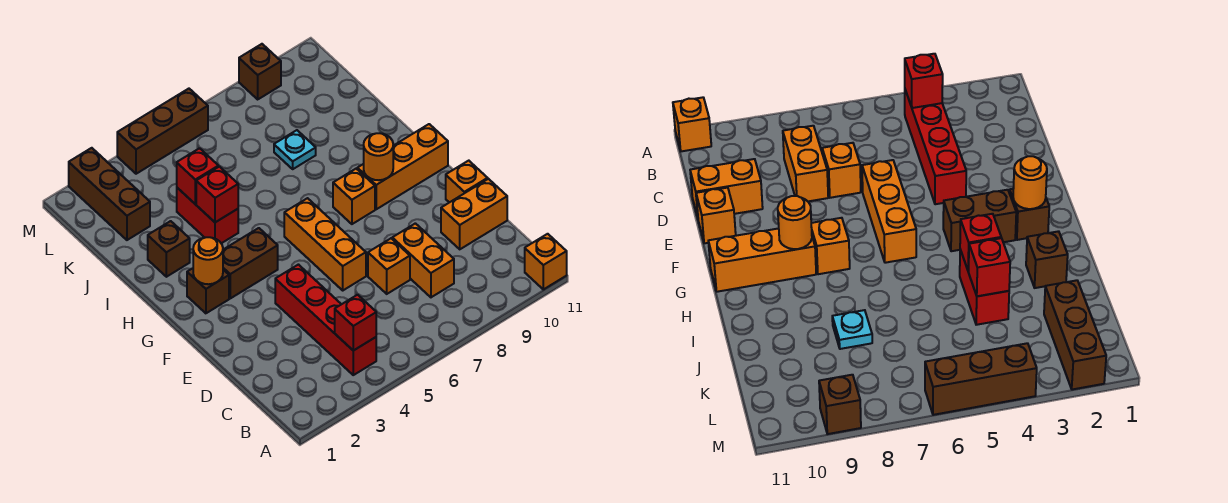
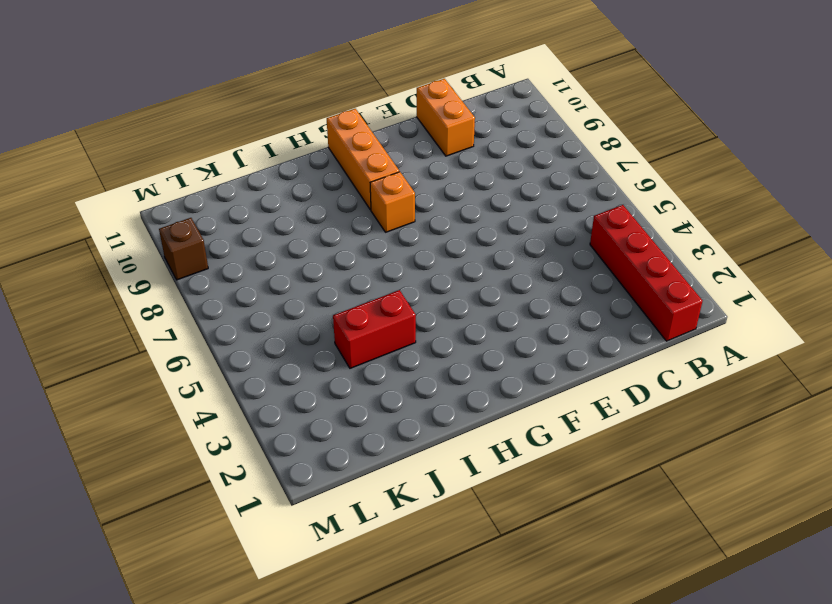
red brick B1:B4 level 1 -> red brick B4:E4 level 1
none -> orange brick A11 level 1
none -> orange brick C8:D8 level 1
none -> orange brick D7 level 1

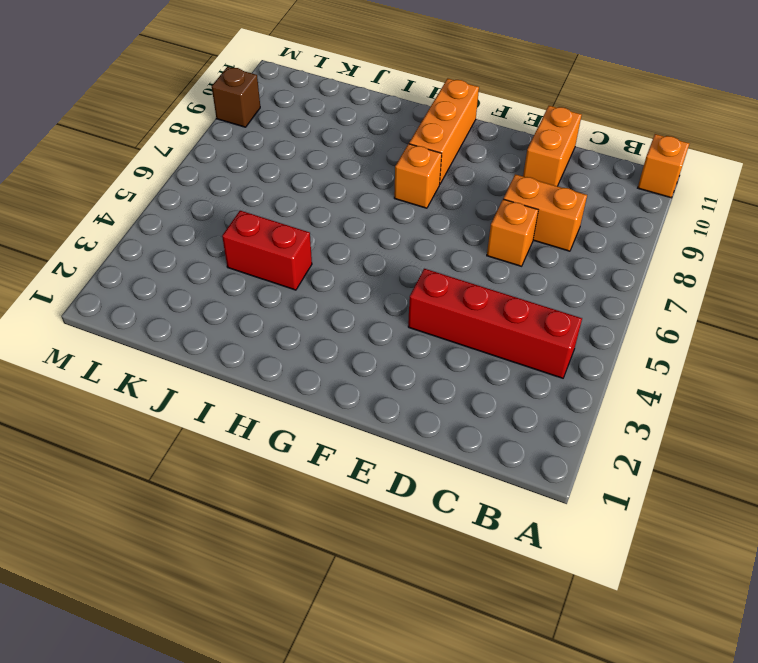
none -> orange brick E6:G6 level 1
none -> orange brick E11 level 1
none -> brown brick G2 level 1

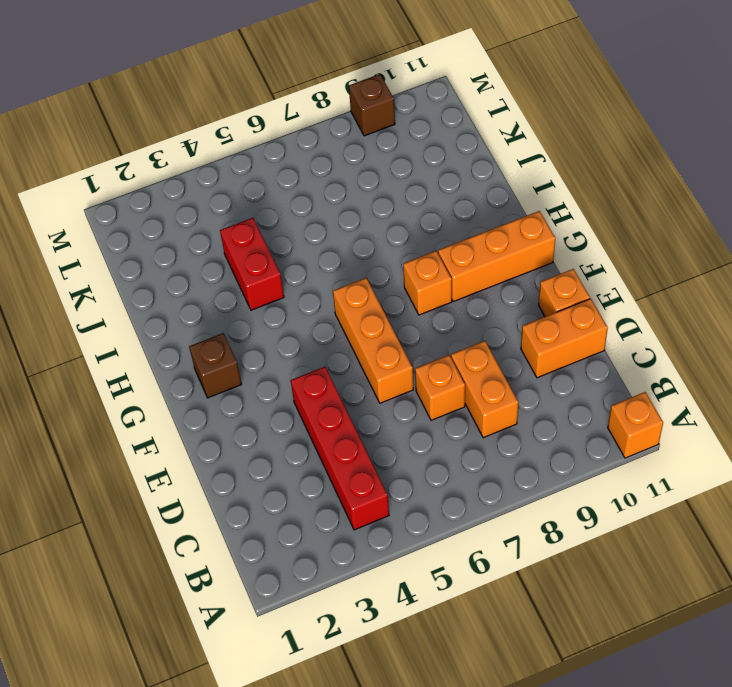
none -> brown brick G3:G4 level 1
none -> brown brick I2 level 1
none -> cyan plate J8 level 1

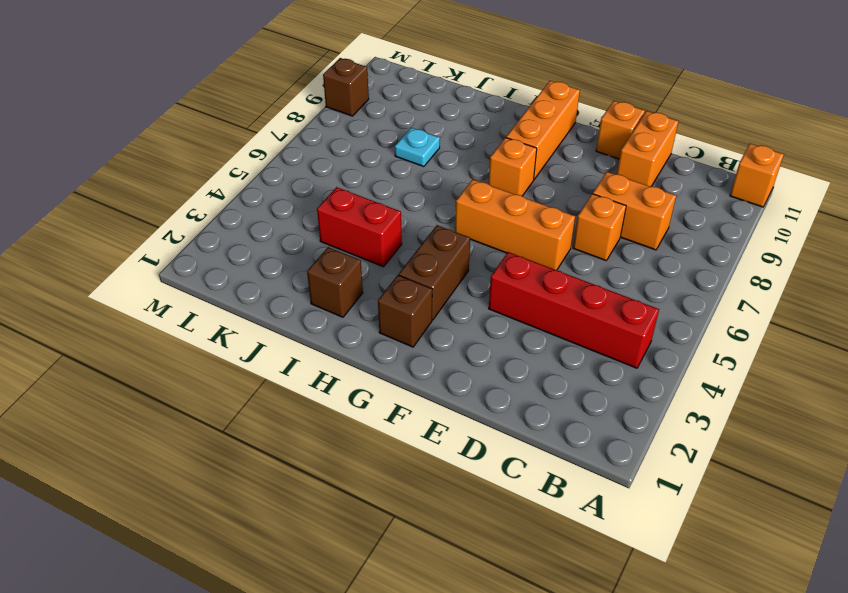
none -> brown brick K2:M2 level 1
none -> brown brick M4:M6 level 1
none -> red brick B4 level 2

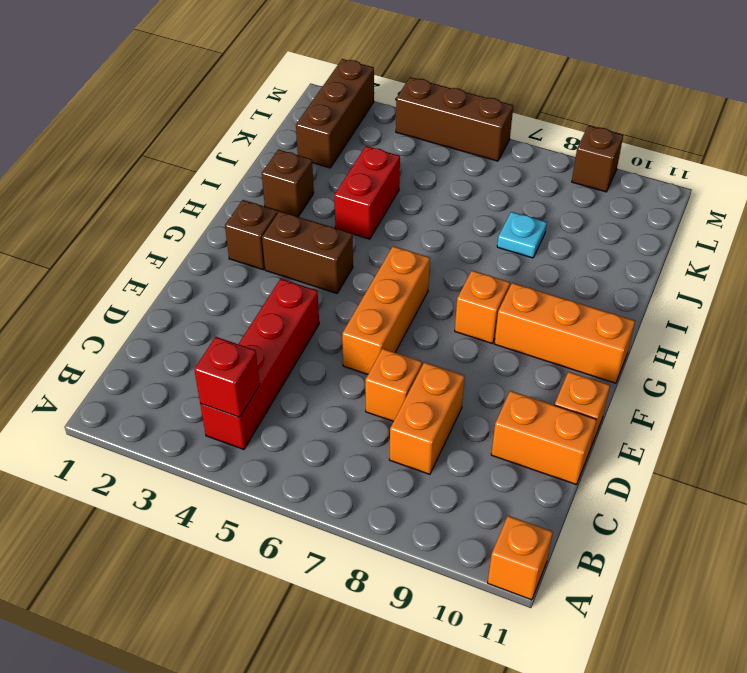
none -> orange round brick G2 level 2
none -> orange round brick G9 level 2
none -> red brick I4 level 2

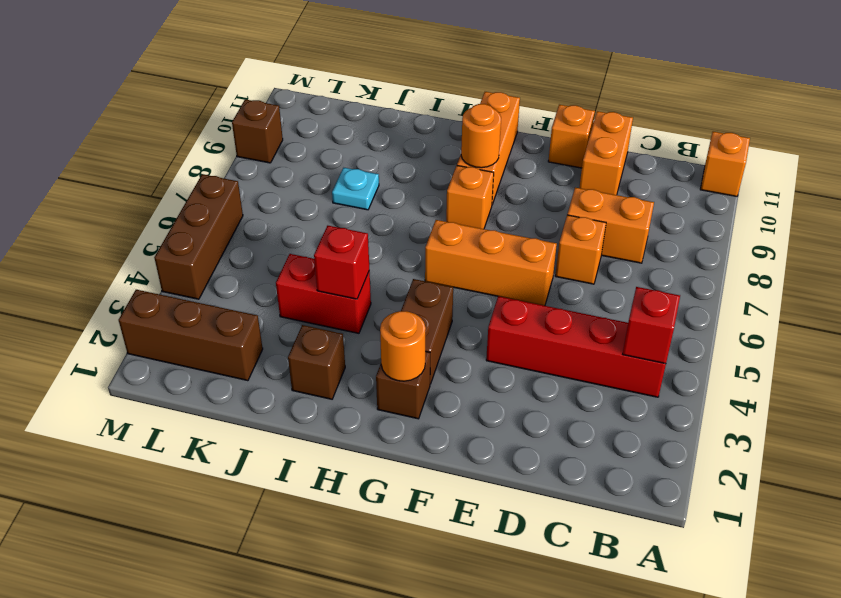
none -> red brick J4 level 2

